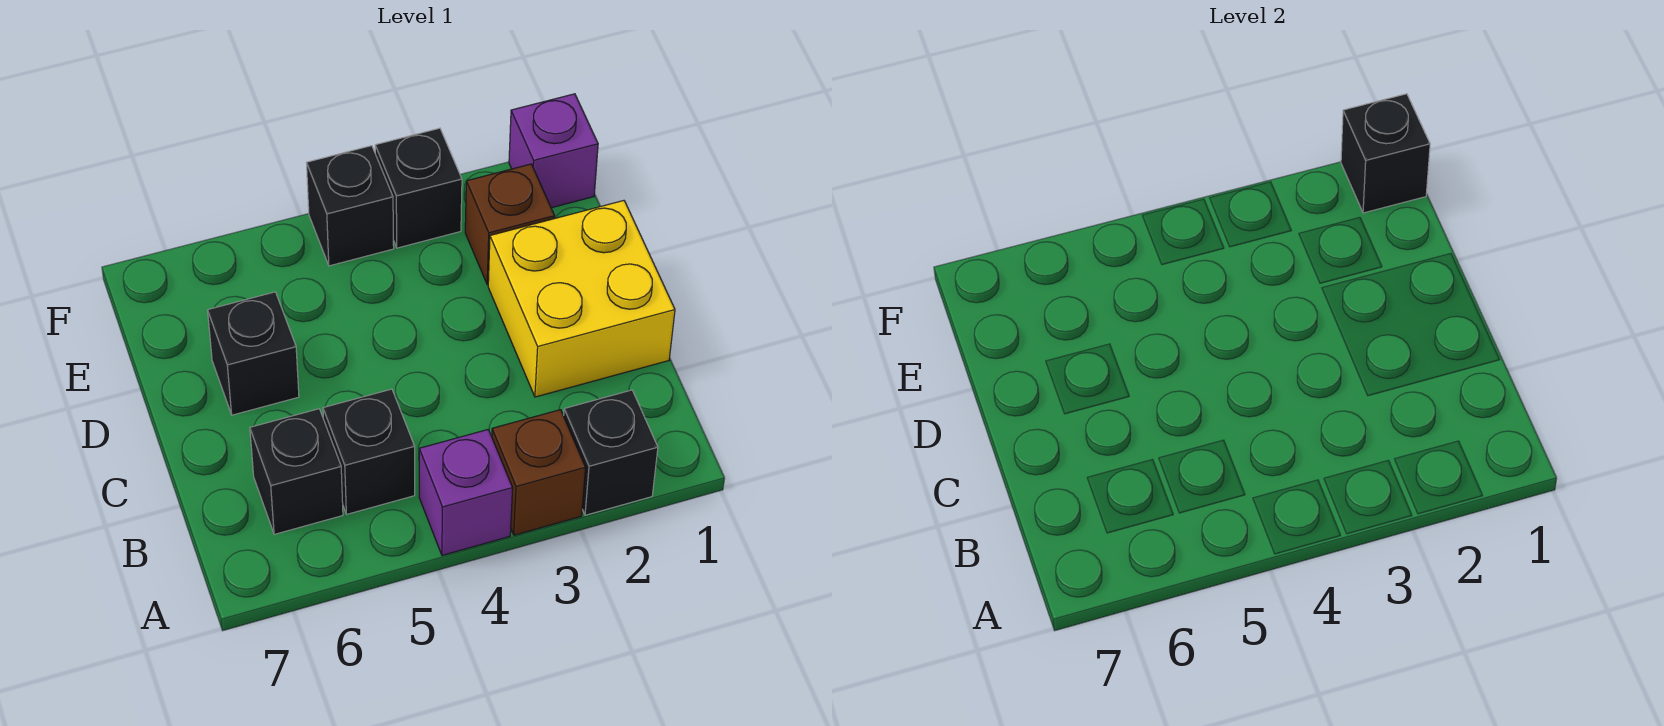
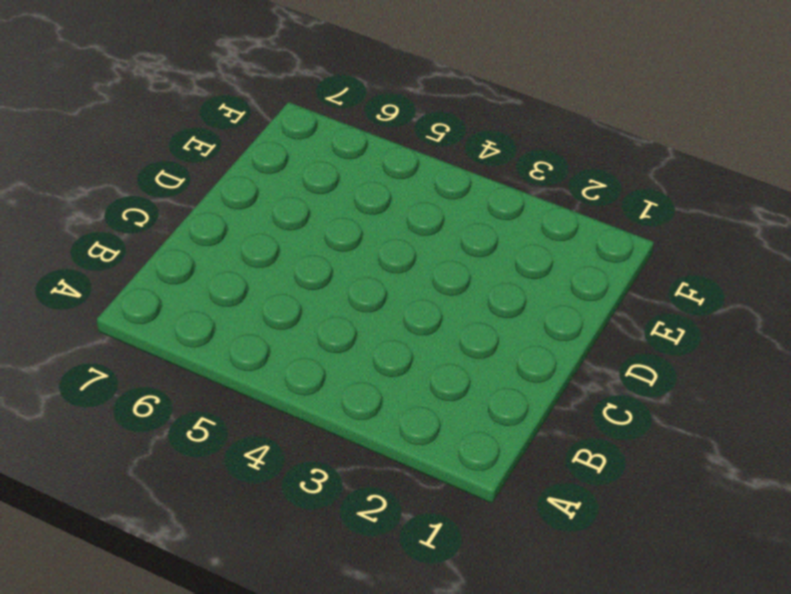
none -> black brick A2 level 1
none -> brown brick A3 level 1
none -> purple brick A4 level 1

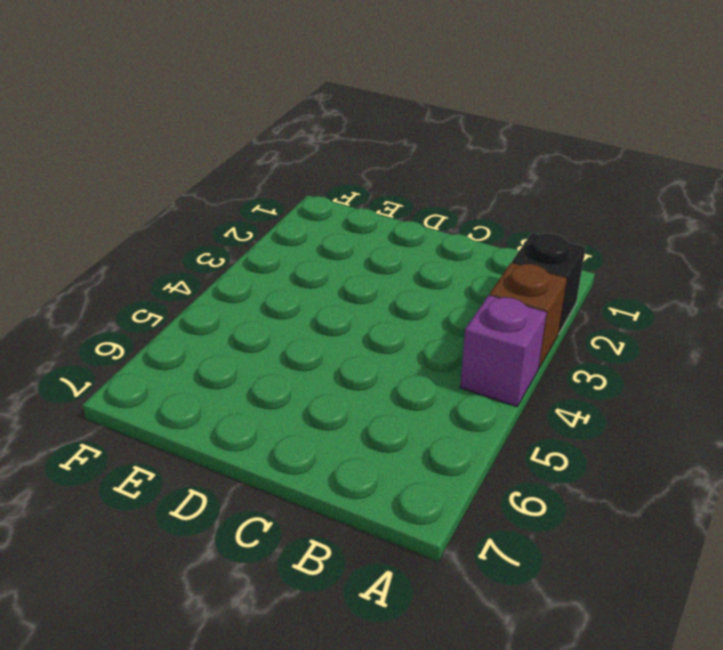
none -> black brick B5 level 1
none -> black brick B6 level 1
none -> yellow brick C1:D2 level 1

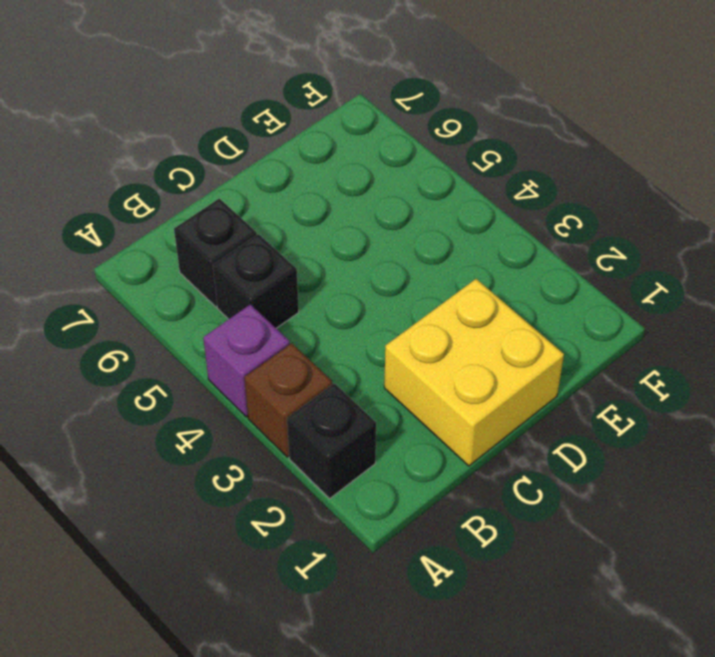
none -> black brick D6 level 1
none -> brown brick E2 level 1
none -> purple brick F1 level 1

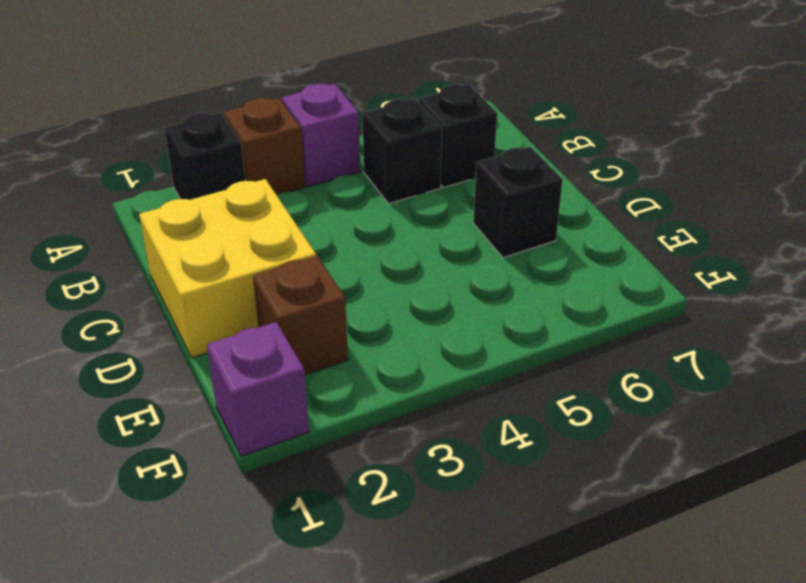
none -> black brick F3 level 1
none -> black brick F4 level 1
none -> black brick F1 level 2

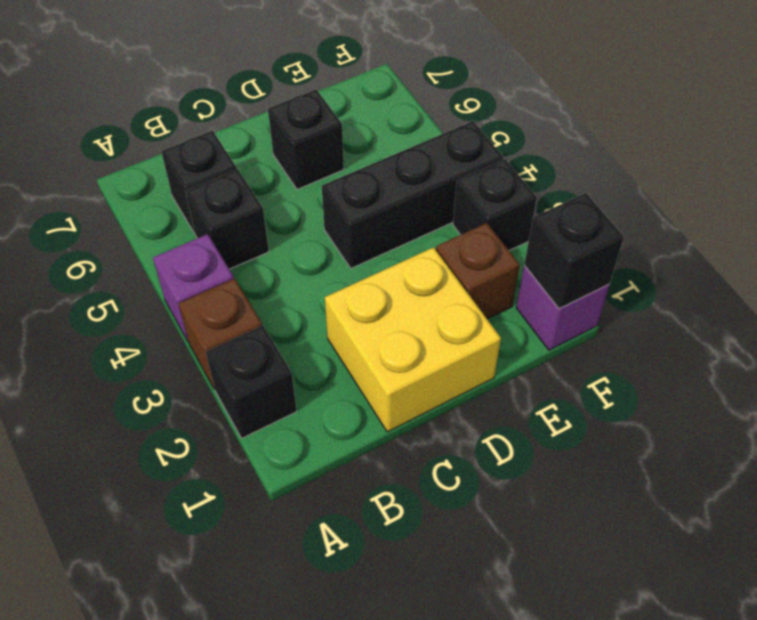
black brick D4:F4 level 1 -> black brick F4 level 1

